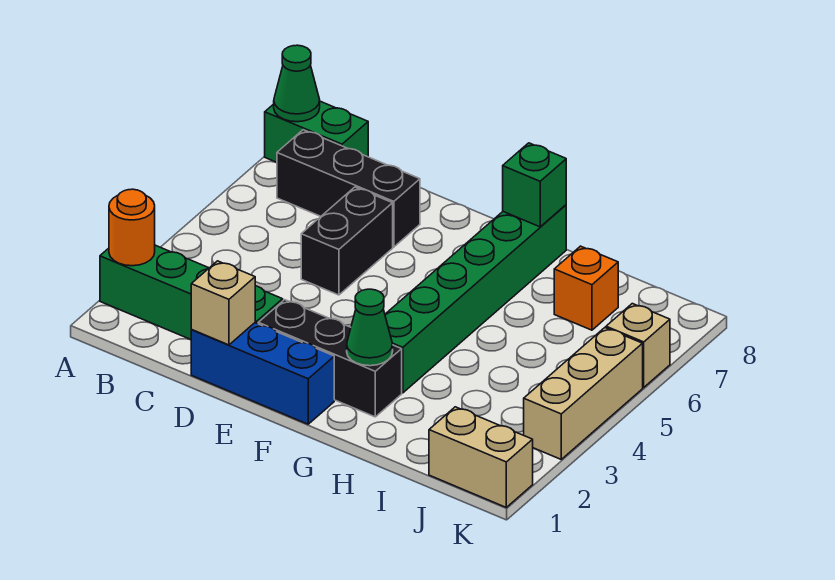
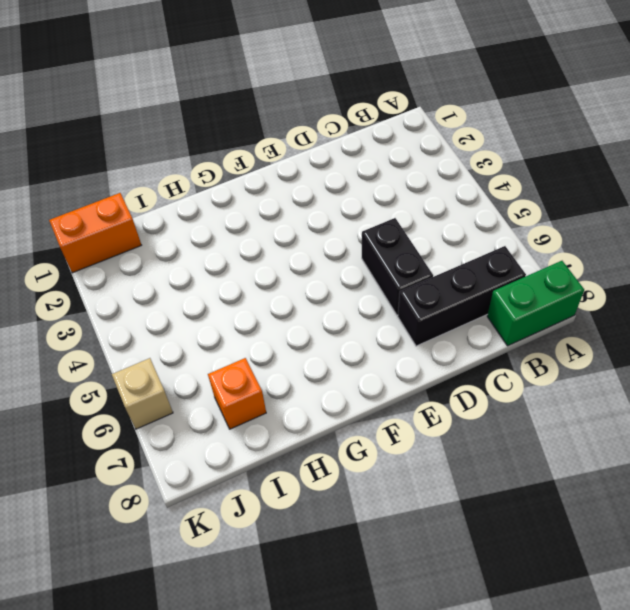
orange brick J1:K1 level 1 -> tan brick J1:K1 level 1
none -> green brick A2:D2 level 1
none -> blue brick D1:F1 level 1
none -> black brick E2:G2 level 1

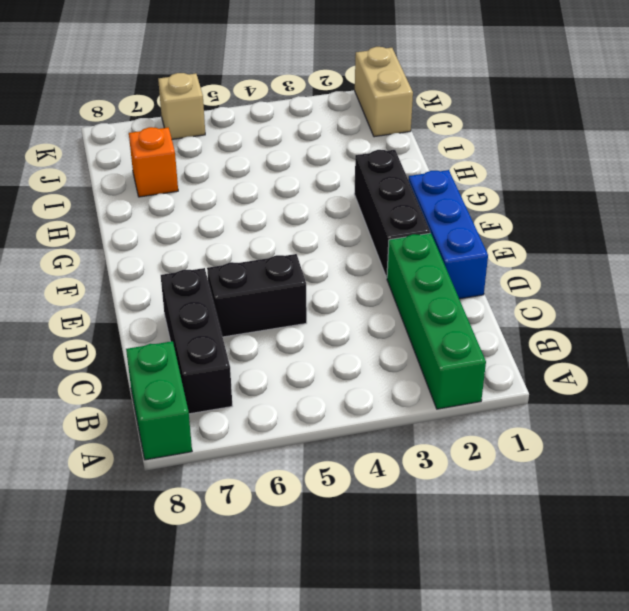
none -> green brick G3:G8 level 1
none -> tan brick K3:K5 level 1
none -> orange round brick A2 level 2

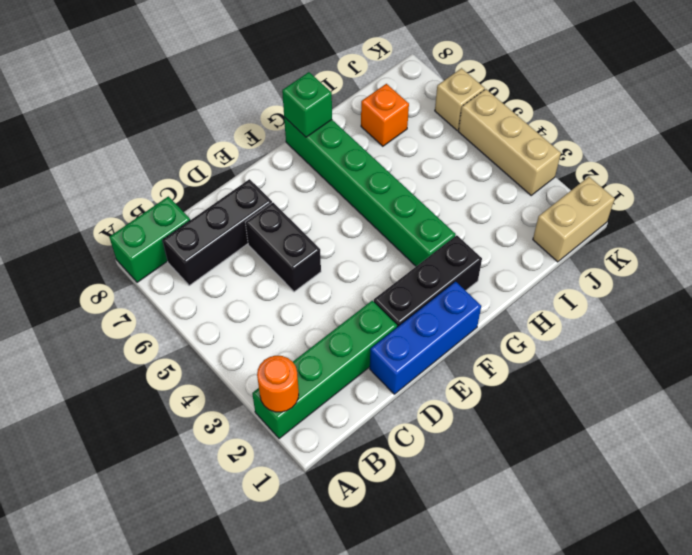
none -> green cone A8 level 2
none -> tan brick D1 level 2
none -> green cone G2 level 2

